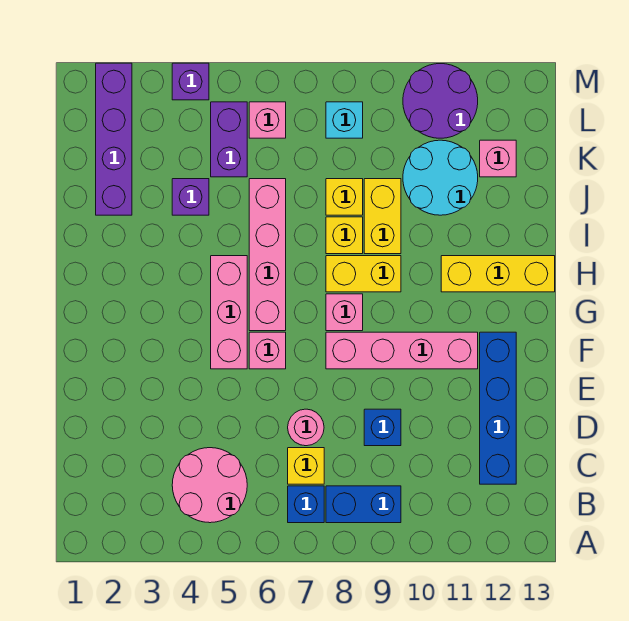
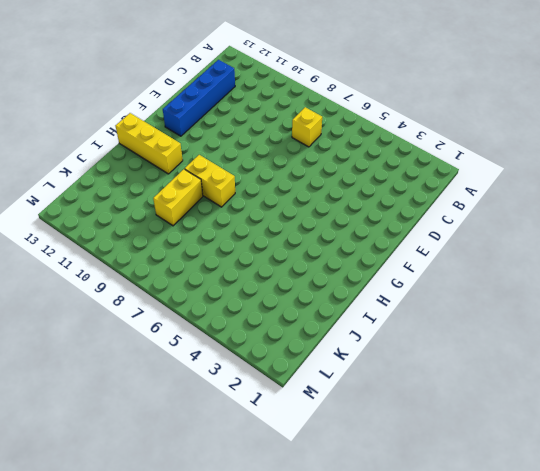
none -> pink round brick B4:C5 level 1
none -> blue brick B7 level 1
none -> blue brick B8:B9 level 1

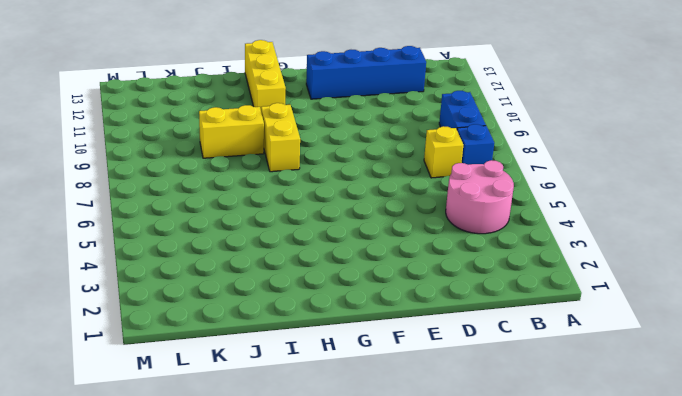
none -> pink round brick D7 level 1
none -> blue brick D9 level 1
none -> pink brick F5:H5 level 1

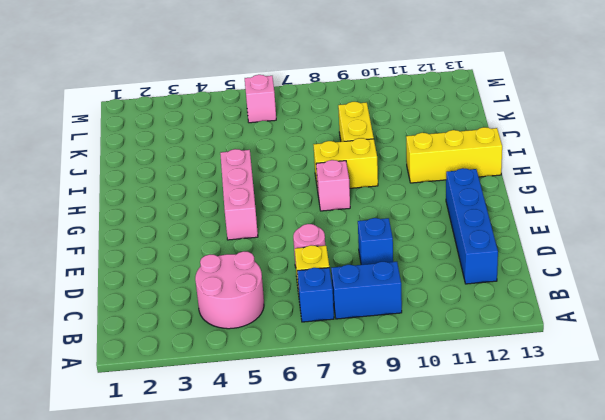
none -> pink brick F6 level 1
none -> pink brick F8:F11 level 1
none -> pink brick G6:J6 level 1

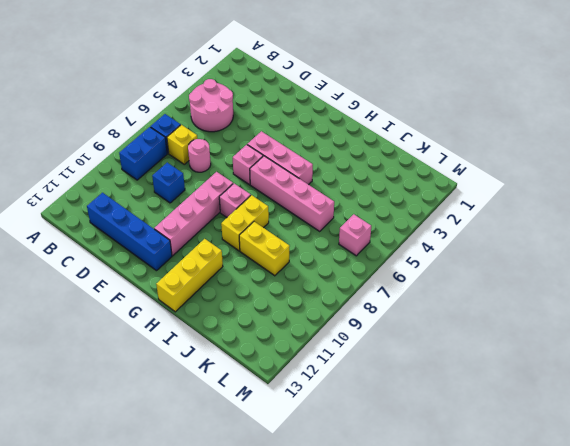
none -> yellow brick I8 level 1
none -> purple brick J2:M2 level 1
none -> purple brick J4 level 1

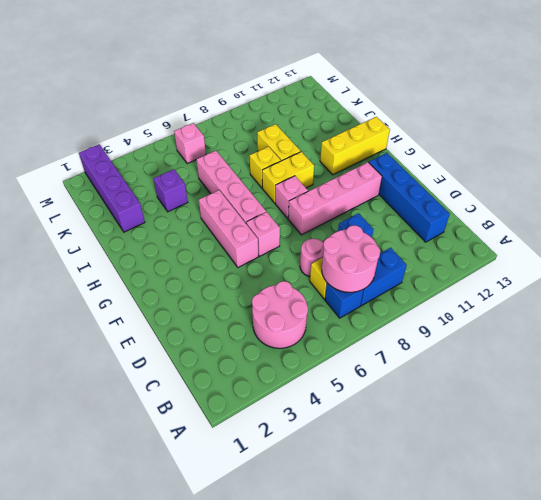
pink round brick B7:C8 level 2 -> none
none -> yellow brick J8 level 1
none -> cyan round brick J10:K11 level 1
none -> purple brick K5:L5 level 1

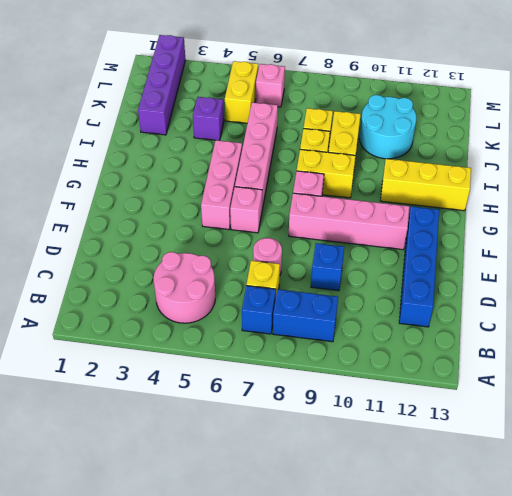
yellow brick K5:L5 level 1 -> purple brick K5:L5 level 1
none -> pink brick K12 level 1
none -> cyan brick L8 level 1
none -> purple round brick L10:M11 level 1

